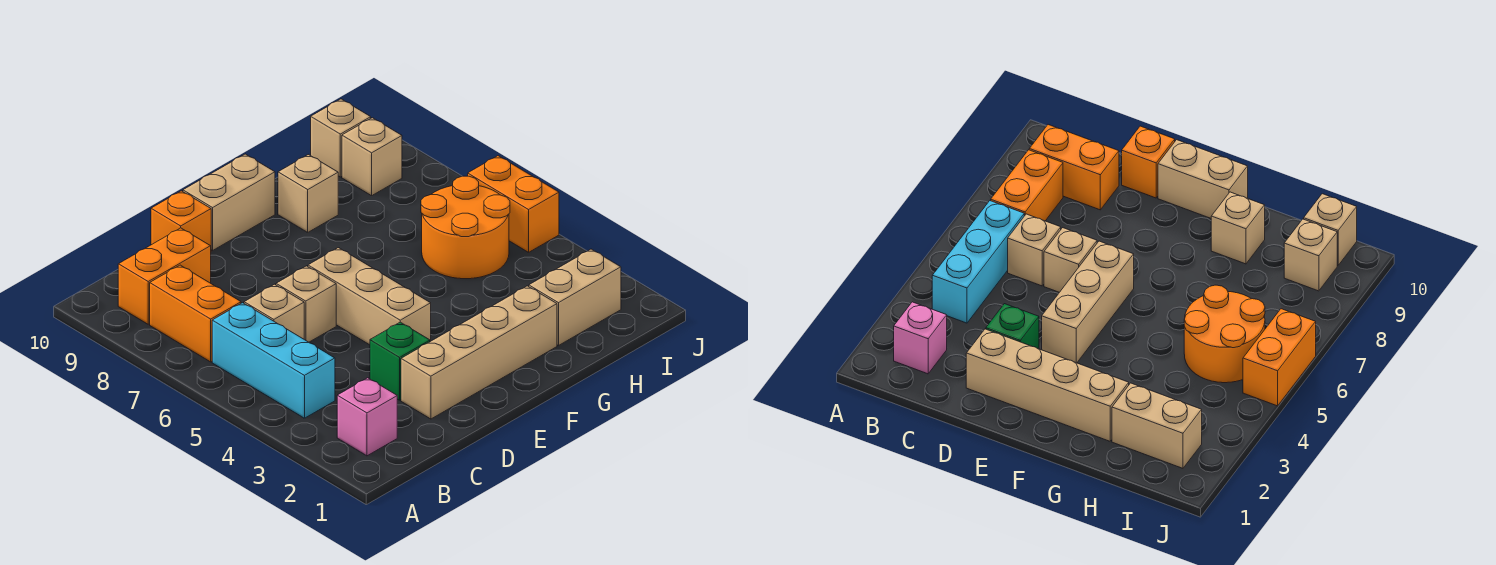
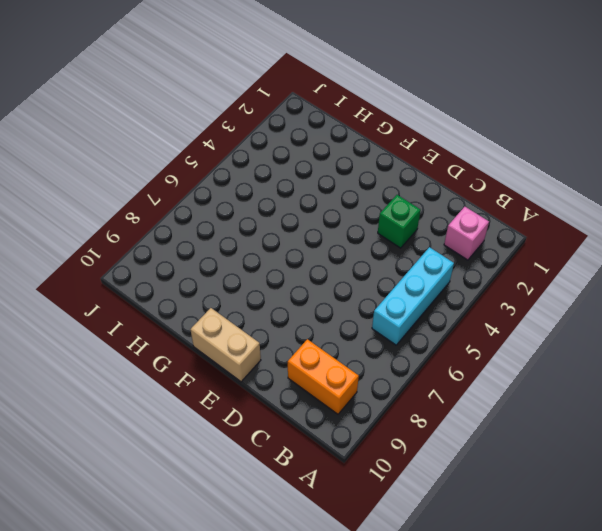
none -> orange brick B7:B8 level 1
none -> tan brick C6 level 1
none -> tan brick D2:G2 level 1

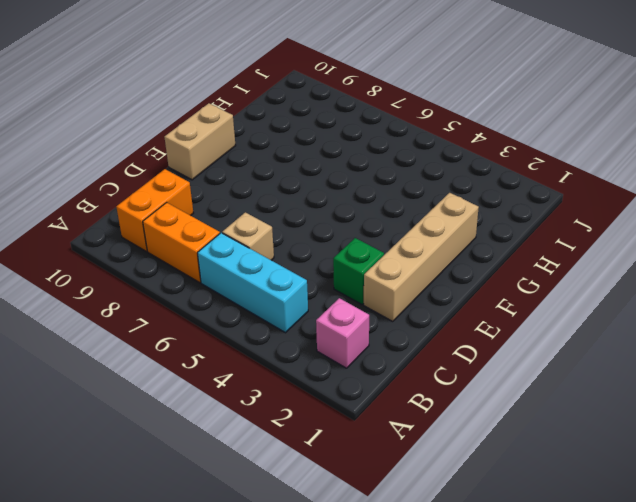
none -> tan brick D6 level 1
none -> orange brick D10 level 1
none -> tan brick E4:E6 level 1

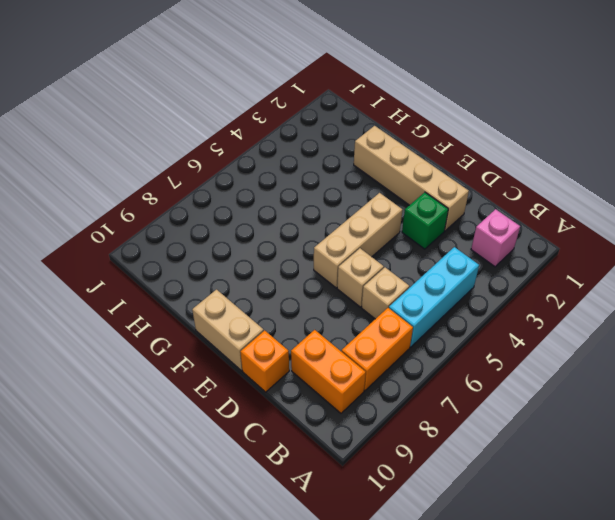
none -> tan brick G9 level 1
none -> tan brick H2:I2 level 1
none -> orange round brick H5:I6 level 1

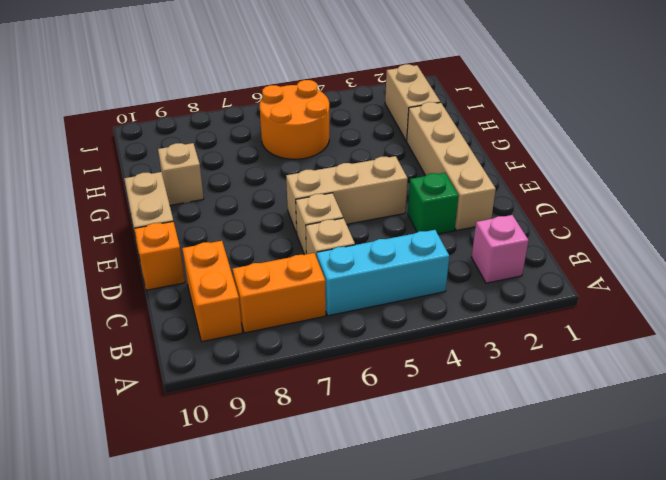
none -> tan brick I9 level 1
none -> tan brick I10 level 1
none -> orange brick J5:J6 level 1

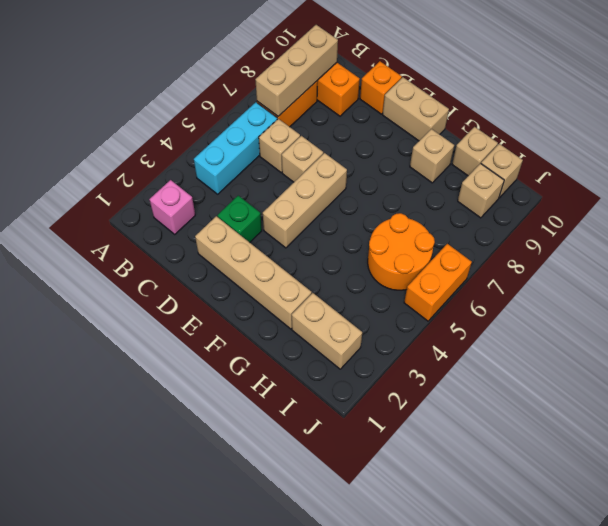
tan brick B7:B9 level 2 -> none
tan brick H10 level 1 -> none

